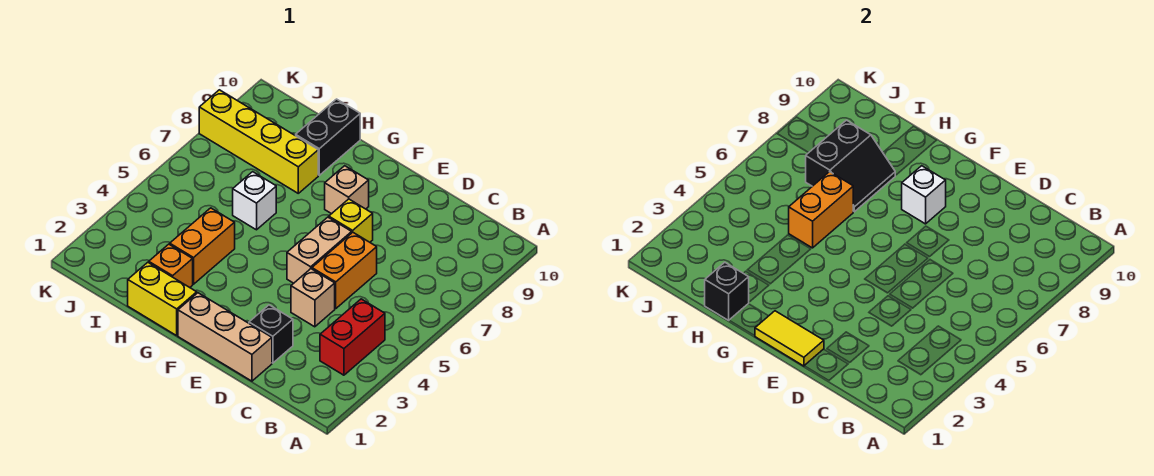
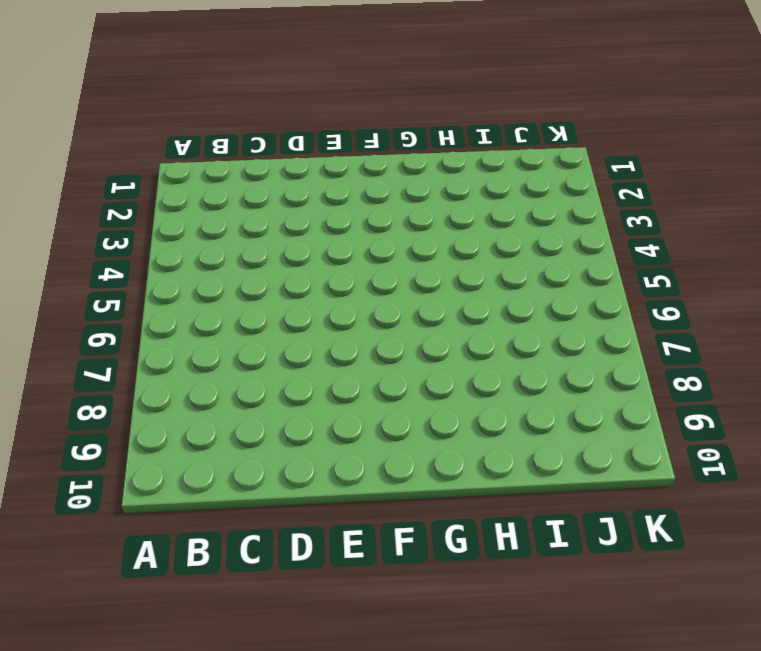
none -> red brick B3:B4 level 1
none -> tan brick D1:F1 level 1
none -> black brick D2 level 1

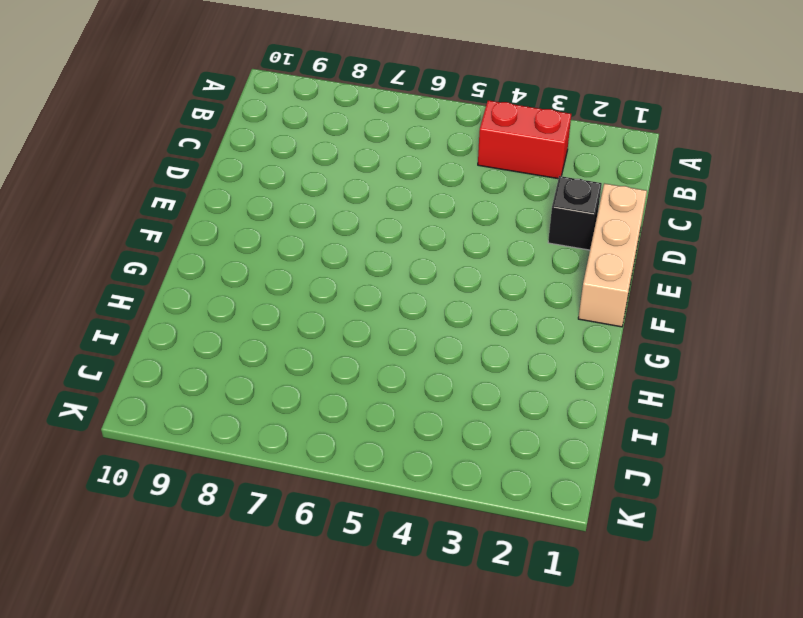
none -> tan brick D4 level 1
none -> orange brick D5:D6 level 1
none -> tan brick E5:E6 level 1

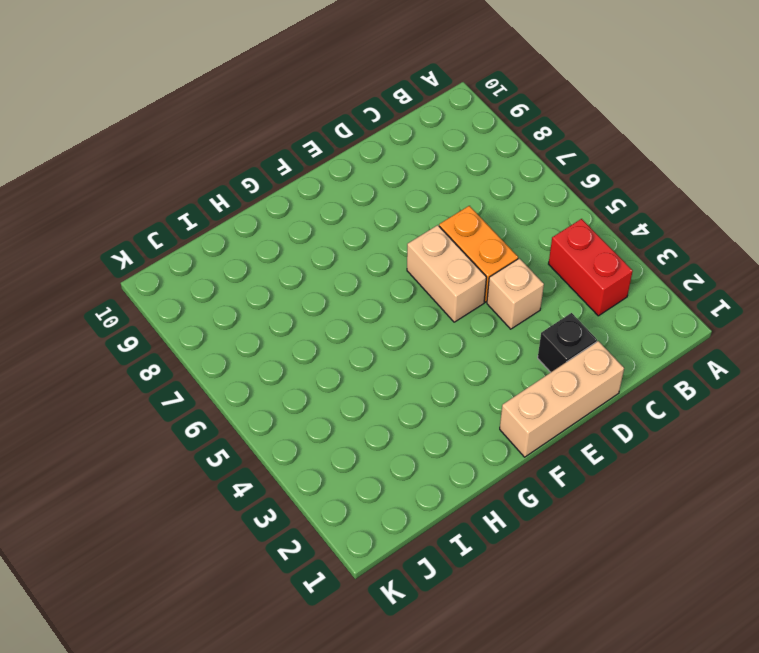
none -> yellow brick E7 level 1
none -> tan brick F8 level 1
none -> yellow brick G1:H1 level 1

